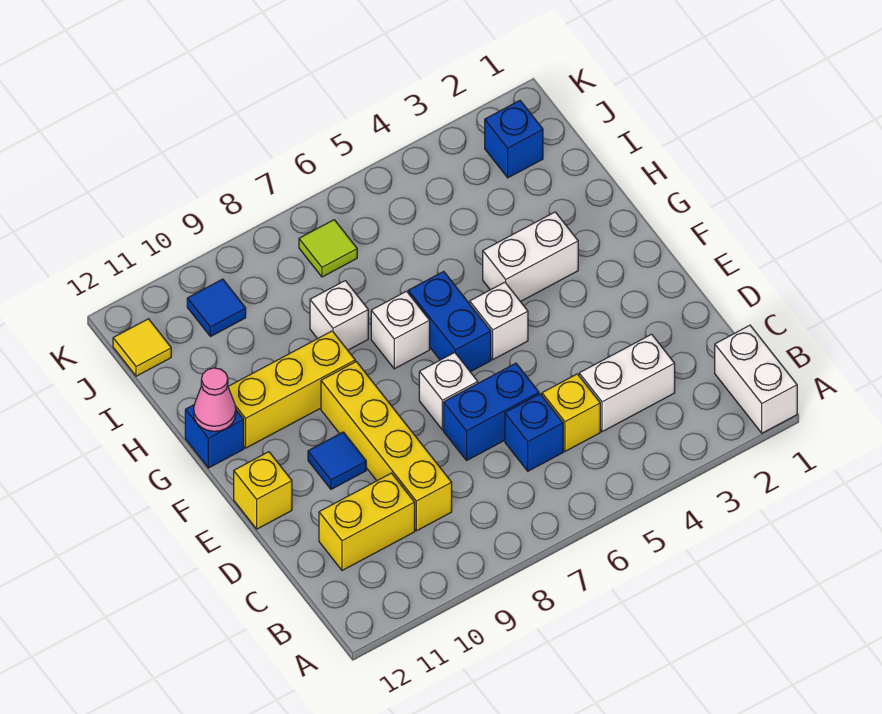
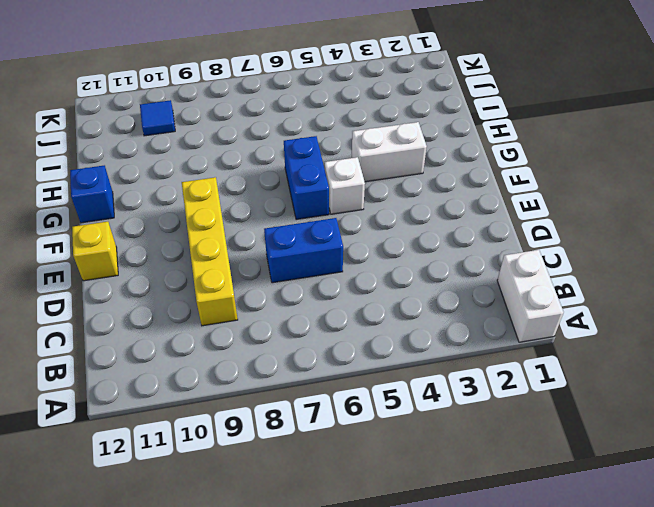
none -> white brick C3:C4 level 1
none -> yellow brick C5 level 1
none -> blue brick C6 level 1

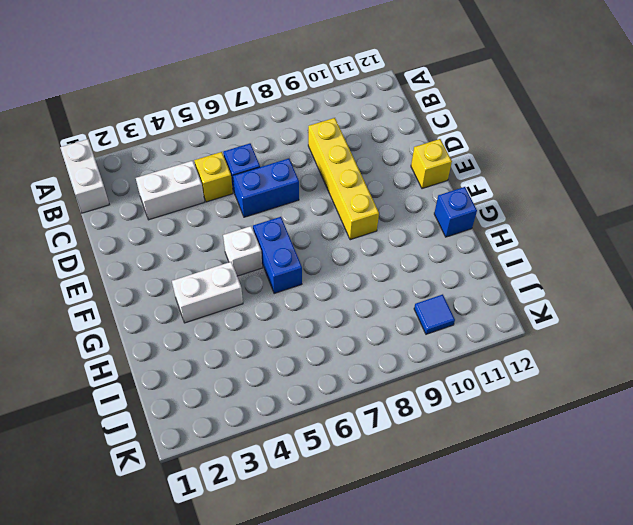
none -> yellow brick C10:C11 level 1
none -> white brick E7 level 1
none -> blue tile E10 level 1

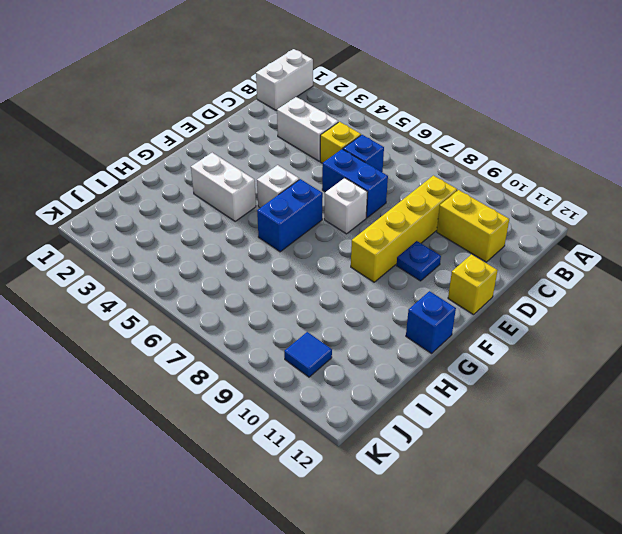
blue plate E10 level 1 -> blue tile E10 level 1
none -> white brick G7 level 1
none -> yellow brick G9:G11 level 1
none -> white brick H8 level 1

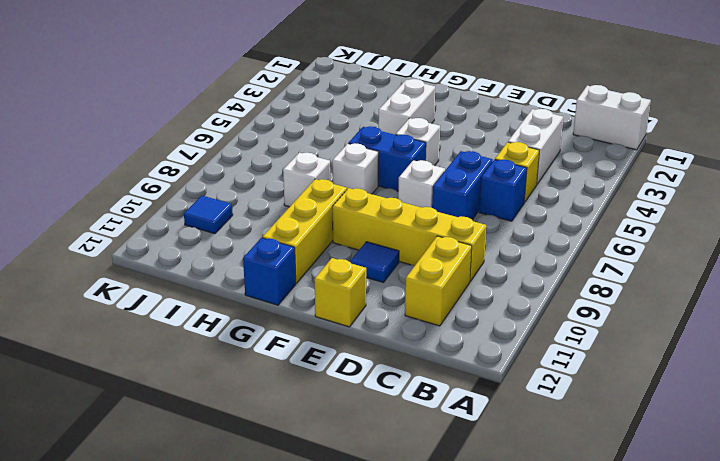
none -> blue brick J2 level 1
none -> lime tile J7 level 1
none -> yellow tile J12 level 1

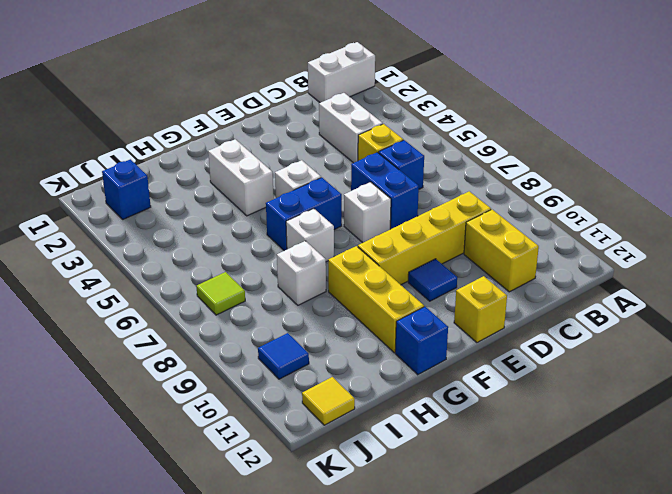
none -> pink cone G12 level 2

